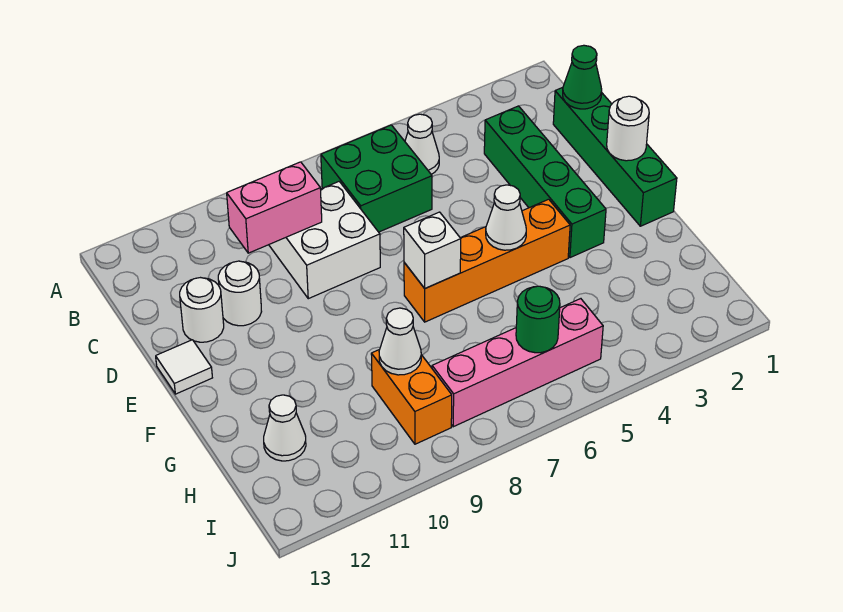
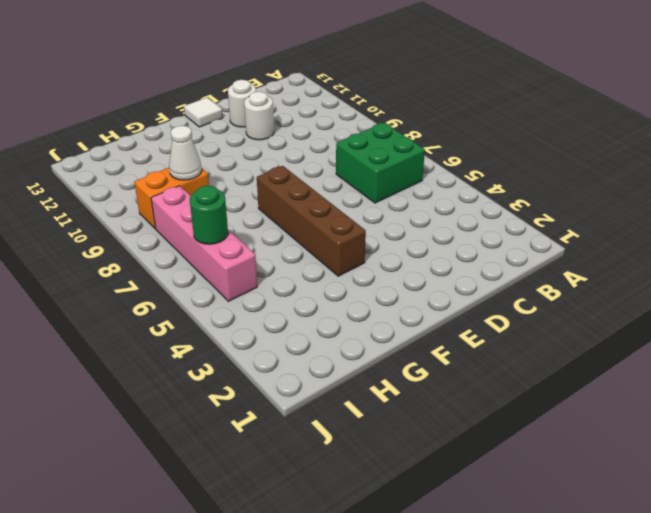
brown brick F4:F7 level 1 -> orange brick F4:F7 level 1
none -> white cone B5 level 1
none -> green brick C1:F1 level 1
none -> green brick C3:F3 level 1

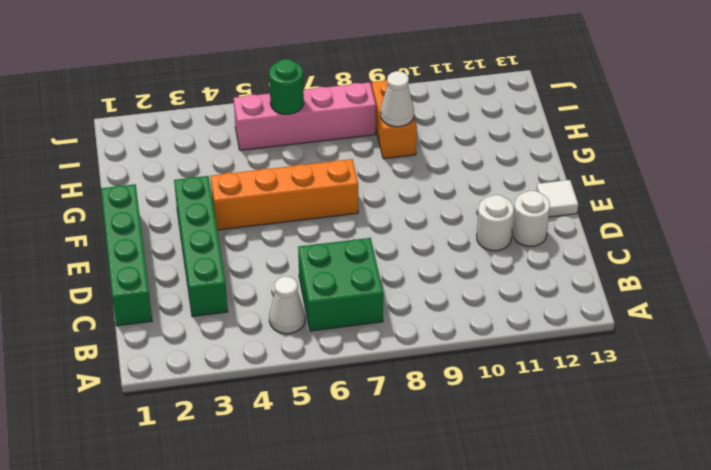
none -> white brick C8:D9 level 1
none -> white cone H12 level 1
none -> green cone C1 level 2

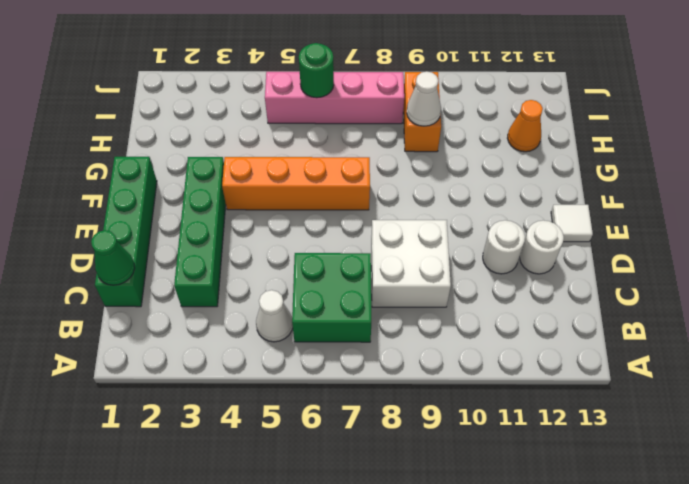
orange cone H12 level 1 -> white cone H12 level 1
none -> pink brick C9:C10 level 2
none -> white round brick E1 level 2
none -> white cone F5 level 2

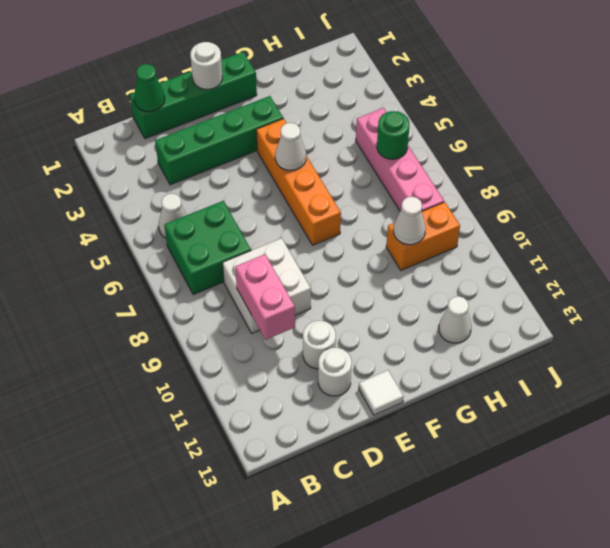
none -> white brick F7 level 2

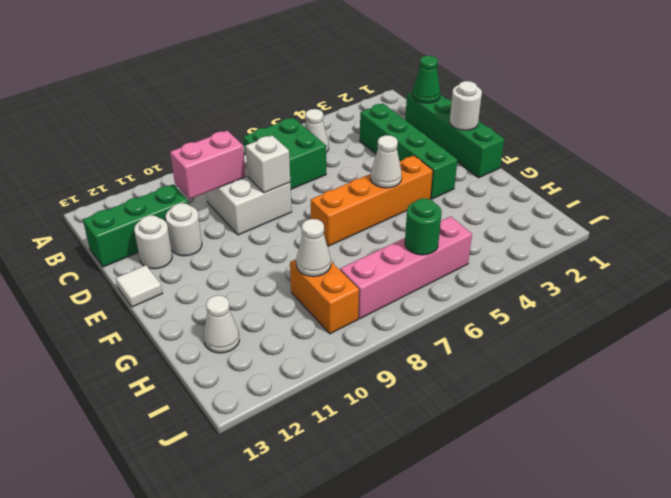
green brick C11:C13 level 1 -> none
white brick D8 level 2 -> white brick F7 level 2

